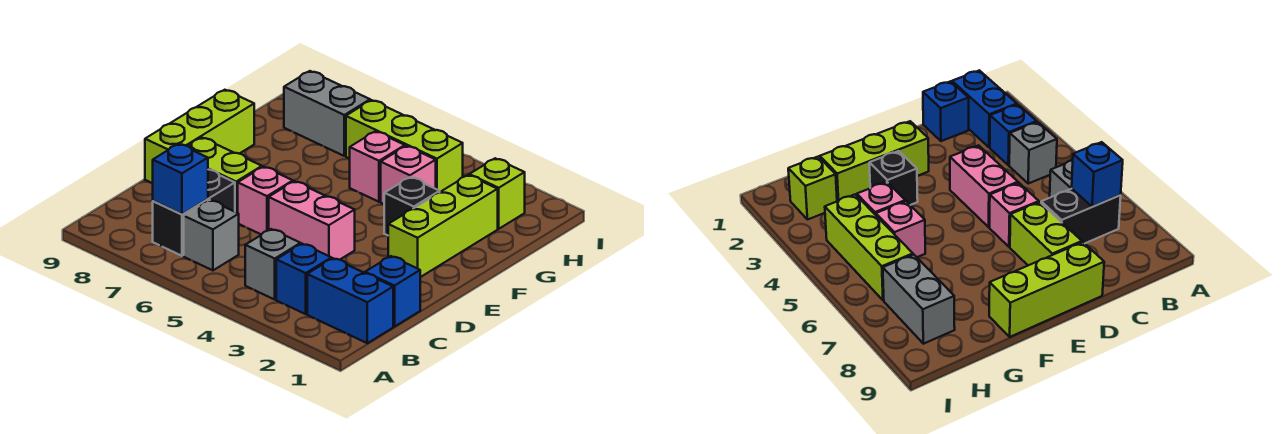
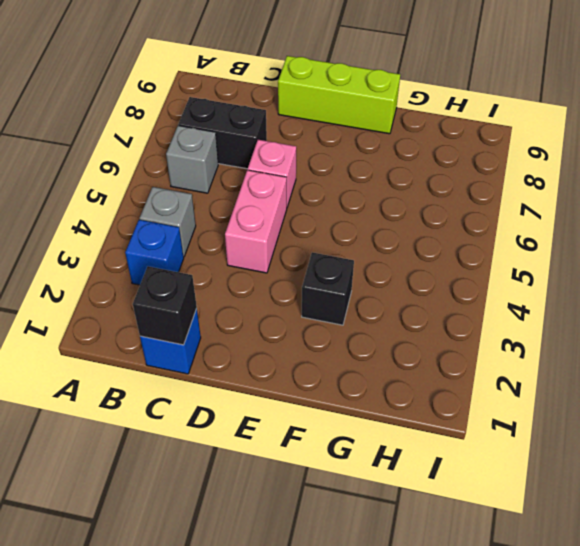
black brick C1 level 2 -> none
none -> blue brick B1:B2 level 1
none -> lime brick D7:D8 level 1
none -> lime brick E2:G2 level 1

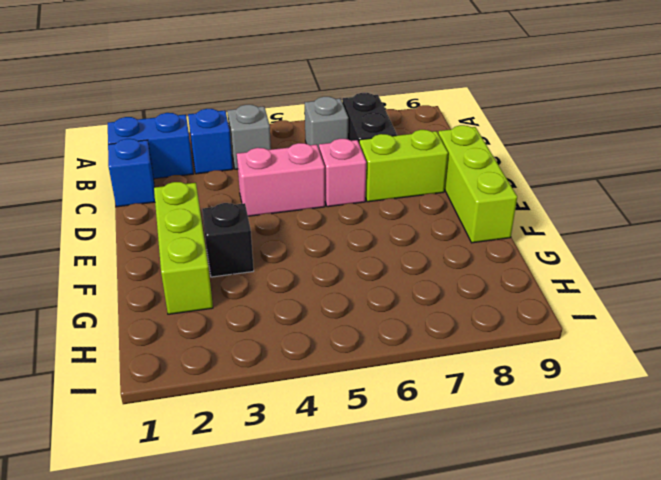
none -> pink brick G4 level 1
none -> pink brick G5 level 1
none -> lime brick H2 level 1

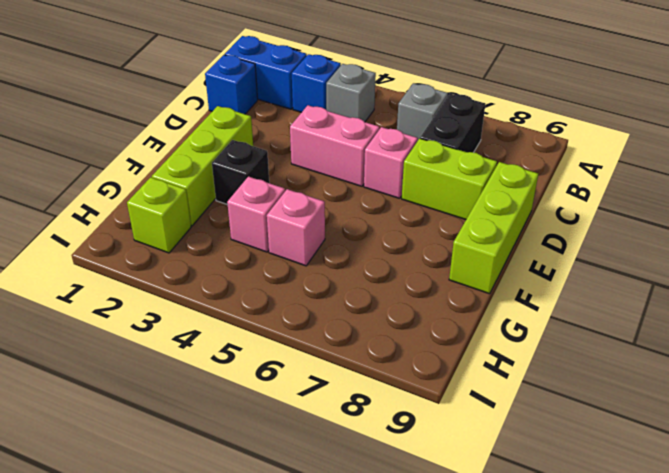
none -> lime brick H4:H6 level 1
none -> grey brick H7:H8 level 1
none -> blue brick B7 level 2

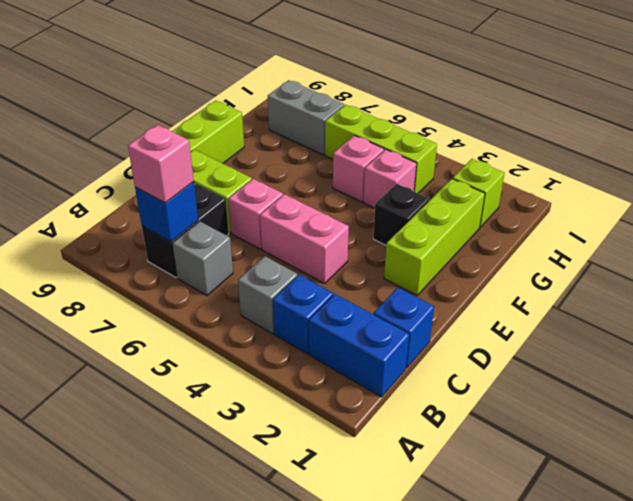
pink brick B7 level 3 -> none

